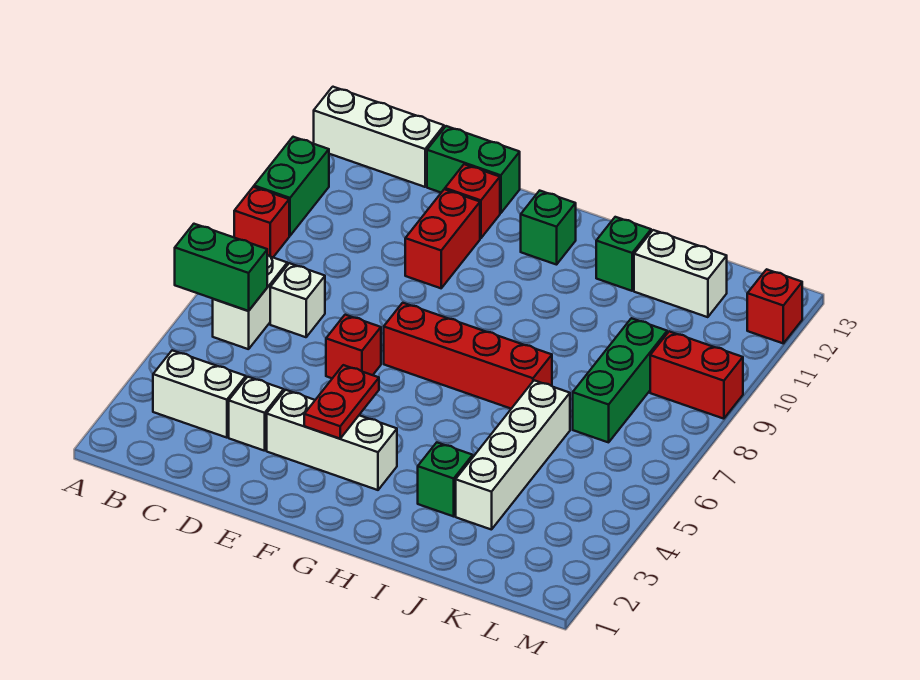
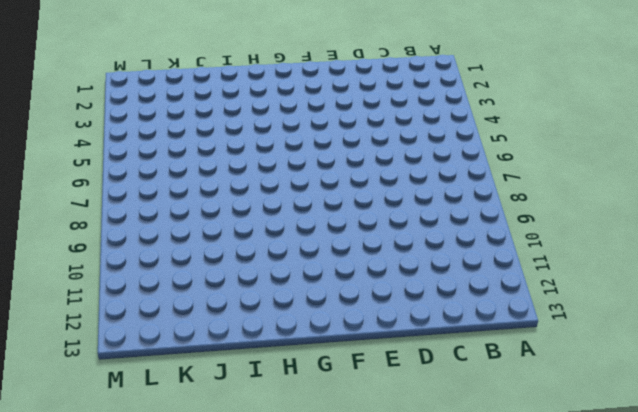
none -> red brick A9 level 1
none -> green brick A10:A11 level 1
none -> white brick A13:C13 level 1

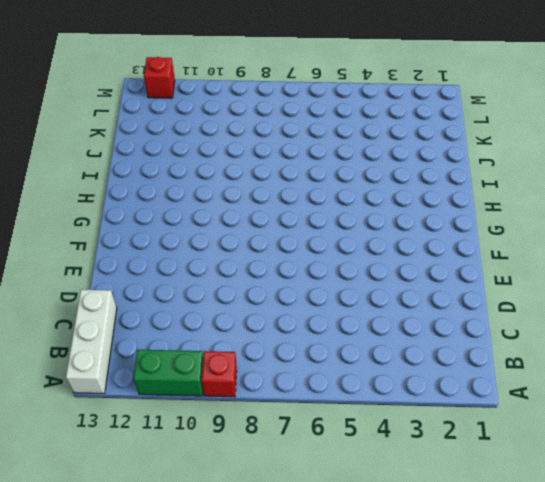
none -> white brick B3:C3 level 1
none -> white brick B6:B7 level 1
none -> white brick C7 level 1

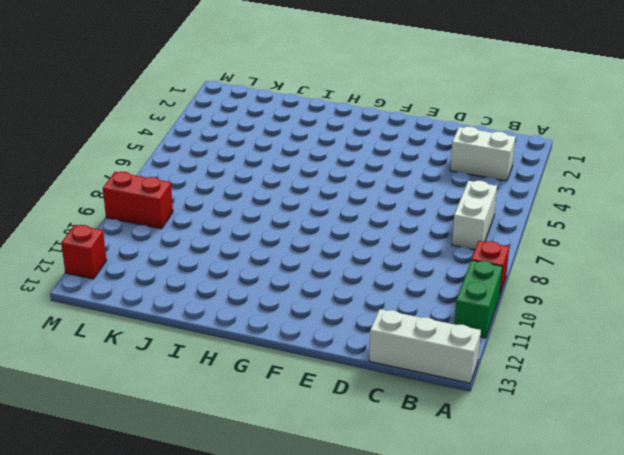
none -> white brick C7 level 1
none -> white brick D3 level 1
none -> green brick D13:E13 level 1

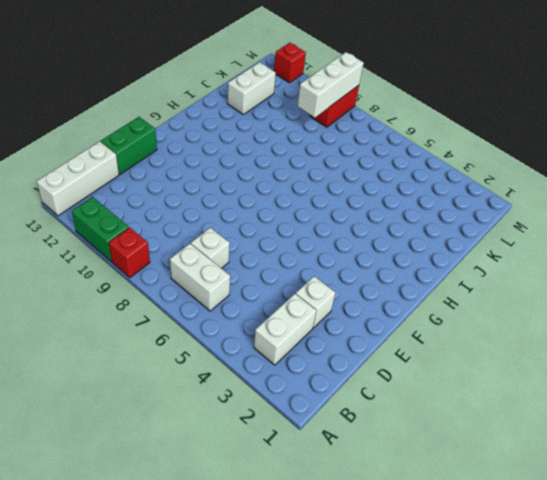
white brick K9:M9 level 2 -> white brick E3:G3 level 1
none -> red brick E6 level 1
none -> red brick E10:E11 level 1
none -> red brick E12 level 1

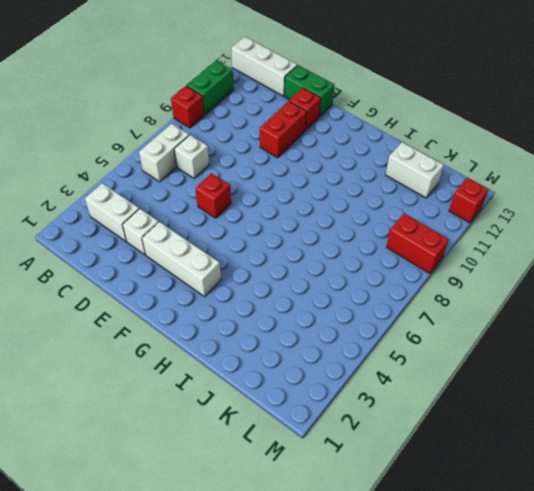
none -> red brick F7:I7 level 1
none -> green brick G12 level 1
none -> green brick I3 level 1

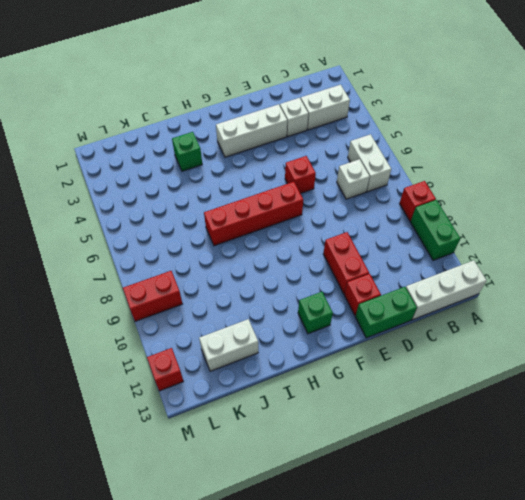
none -> green brick I12 level 1
none -> white brick J3:J6 level 1
none -> green brick K7:K9 level 1

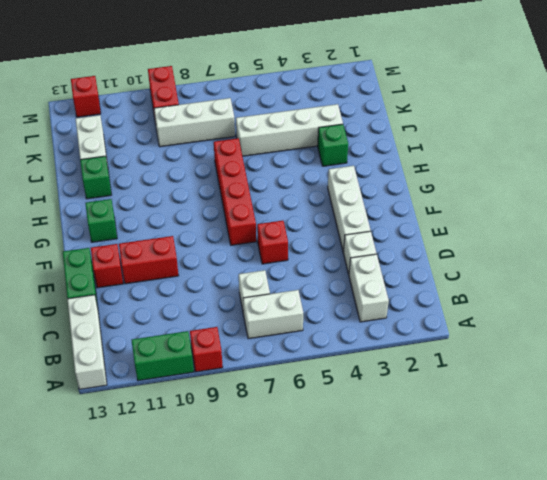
white brick K7:K9 level 1 -> green brick K7:K9 level 1
none -> green brick A6:B6 level 2
none -> red plate F3:F4 level 2

